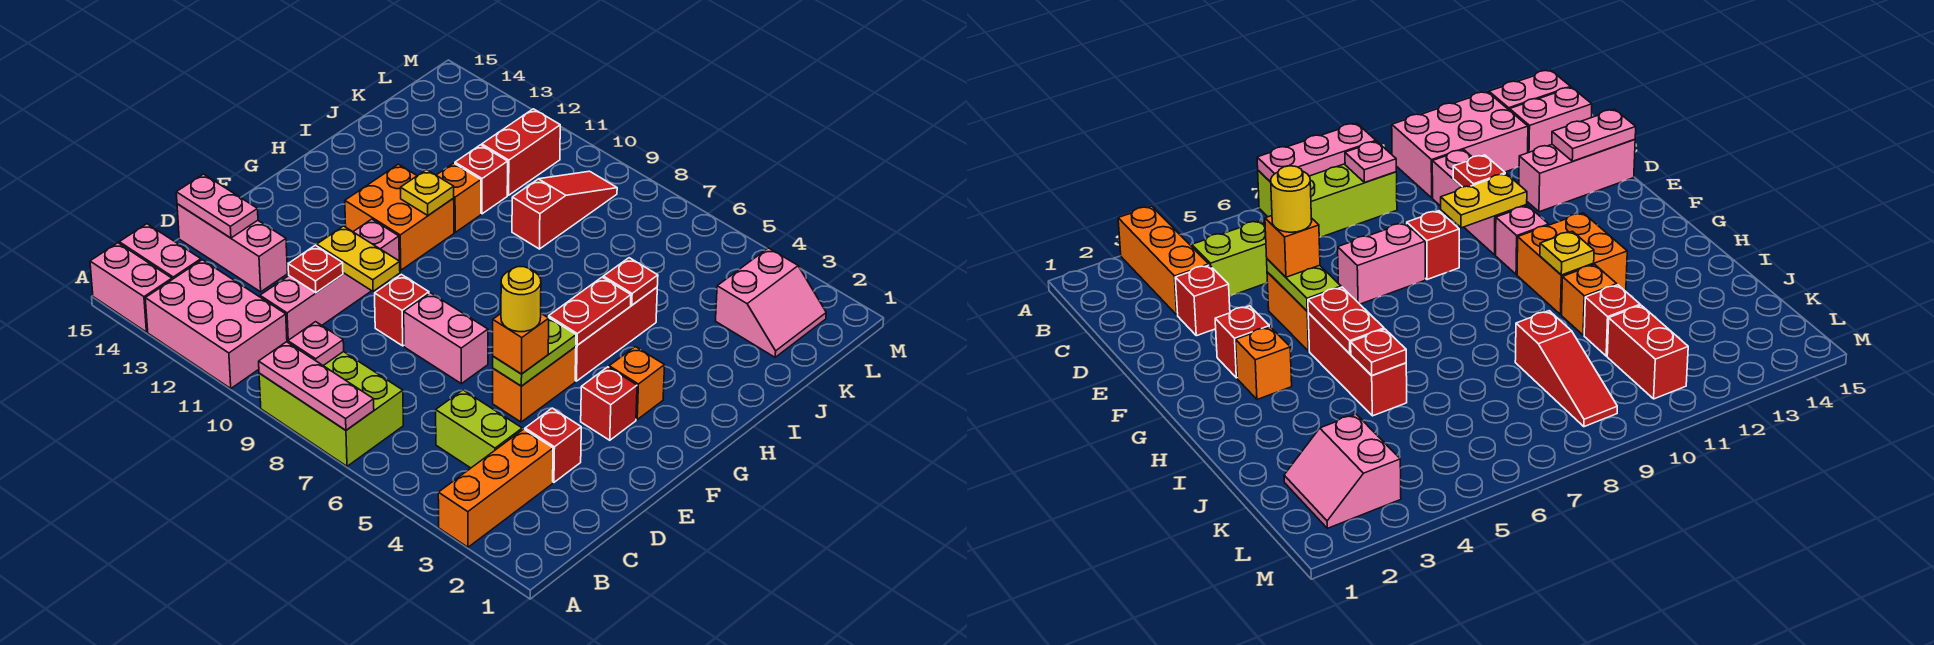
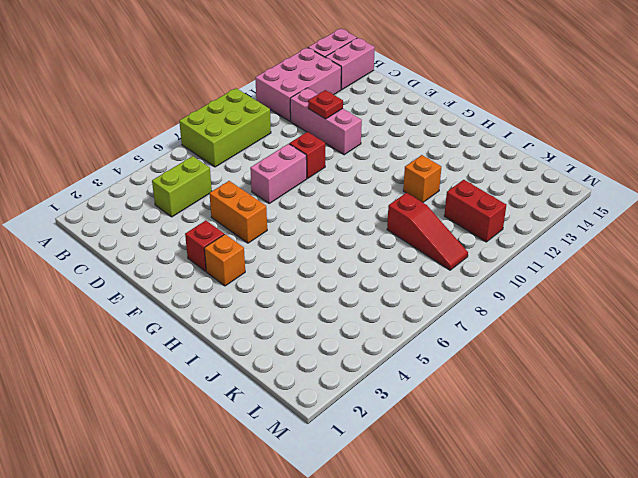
none -> orange brick A3:C3 level 1
none -> red brick D3 level 1
none -> pink brick D13:D15 level 1
none -> pink brick F11 level 1

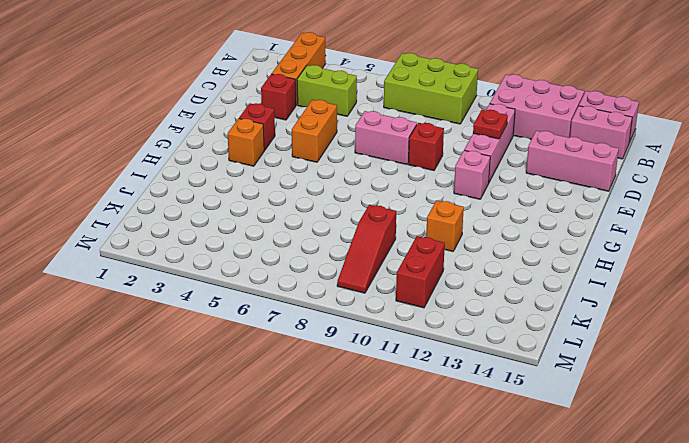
none -> red brick G5:I5 level 1
none -> orange brick G11:H12 level 1
none -> red brick J11 level 1
none -> pink slope K2:L3 level 1 top 3

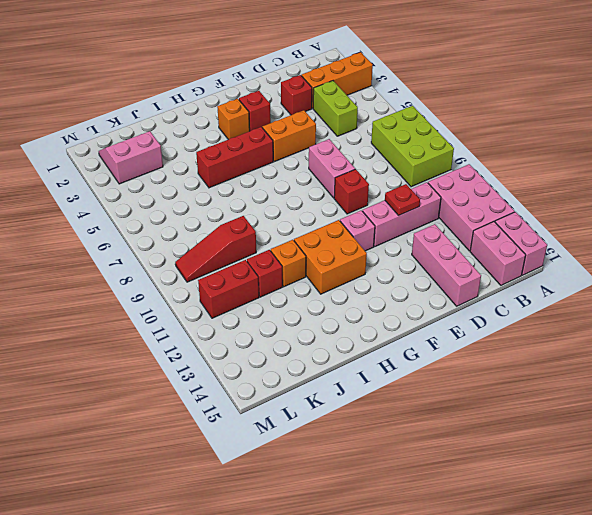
none -> pink plate A7:A9 level 2
none -> pink plate B9 level 2
none -> pink plate D14:D15 level 2
none -> lime plate E5:F5 level 2

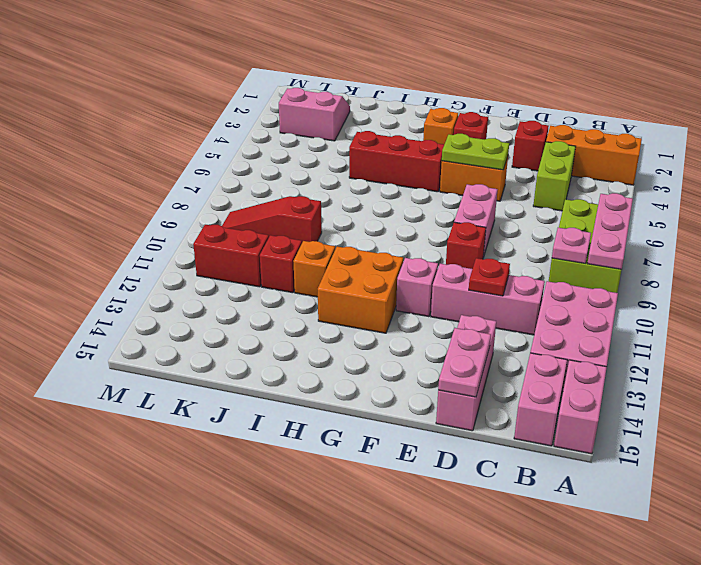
none -> yellow plate E10:E11 level 2
none -> red plate G5:H5 level 2
none -> yellow plate H11 level 2
none -> red plate I5 level 2

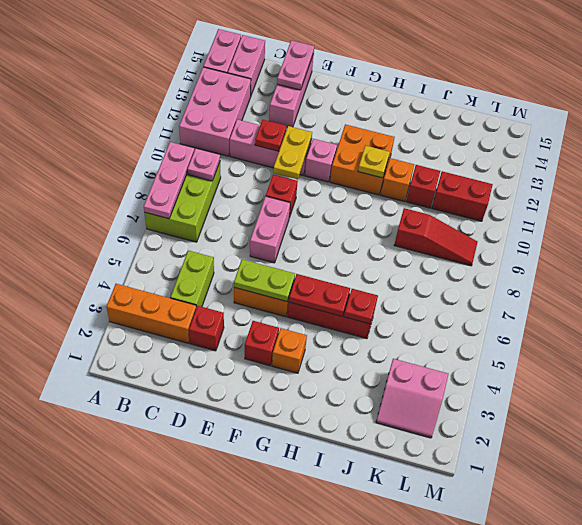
none -> orange brick E5 level 3
none -> yellow round brick E5 level 4

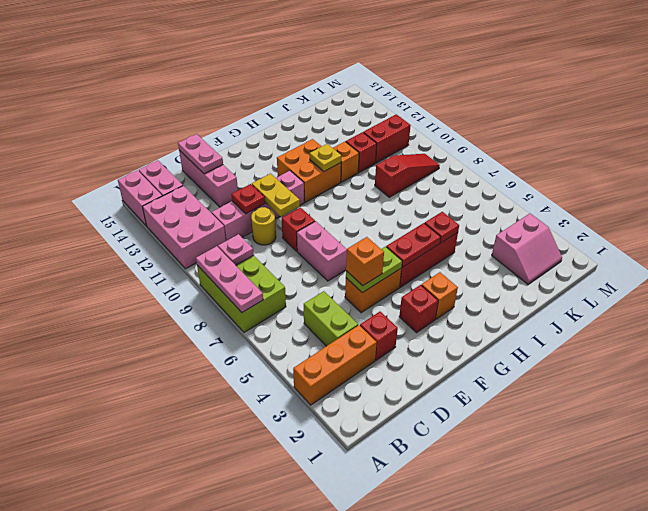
yellow round brick D10 level 1 -> yellow round brick E5 level 4

